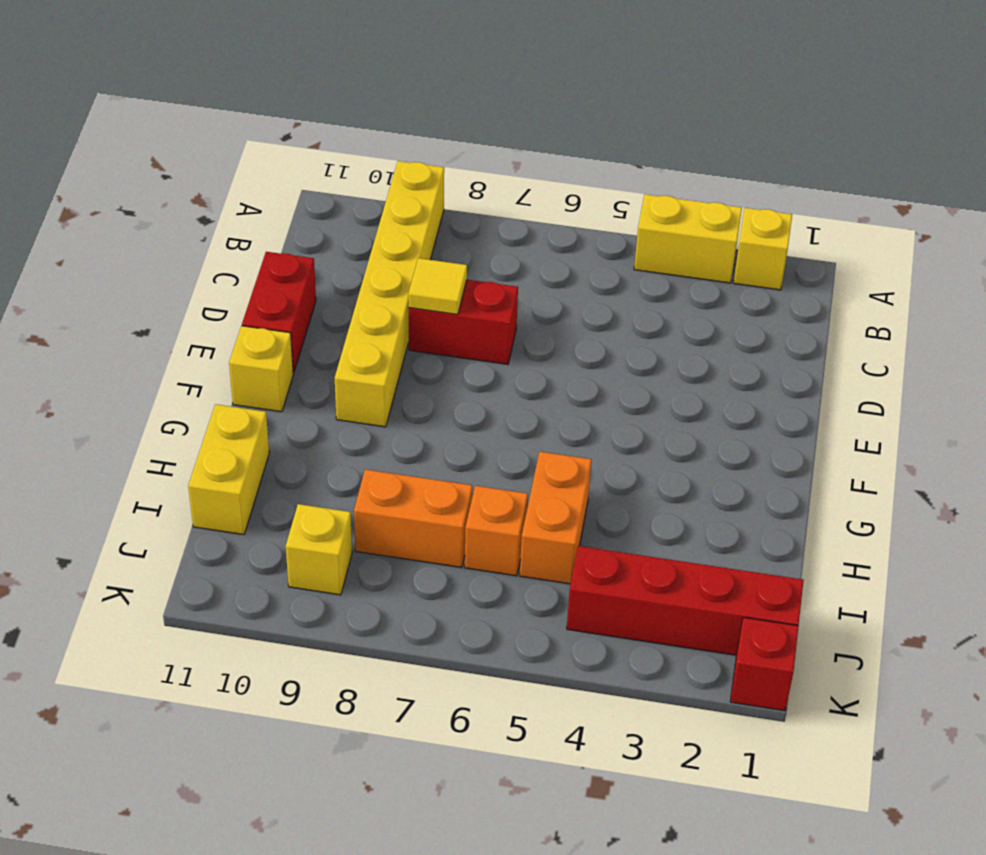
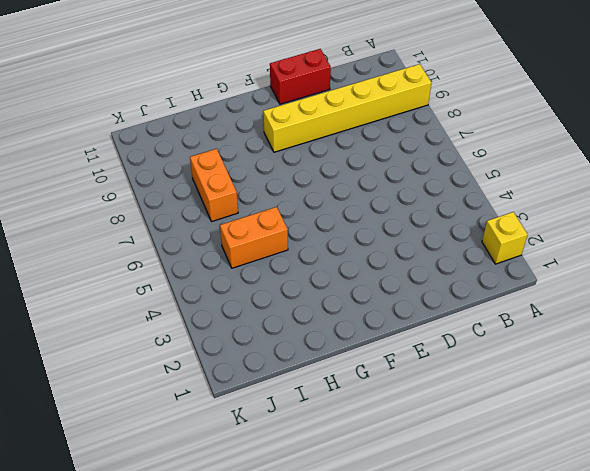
none -> yellow brick A3:A4 level 1
none -> red brick D7:D8 level 1
none -> yellow brick F11 level 1

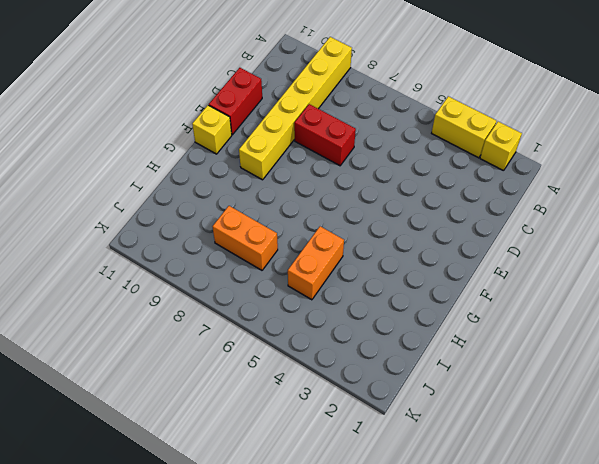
none -> yellow brick H11:I11 level 1
none -> orange brick I6 level 1
none -> red brick J1:J4 level 1

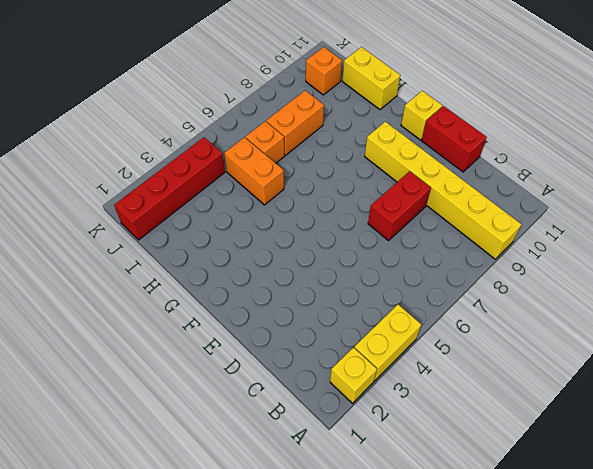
orange brick J10 level 1 -> none
none -> yellow brick J9 level 1
none -> red brick K1 level 1
none -> yellow tile D8 level 2

